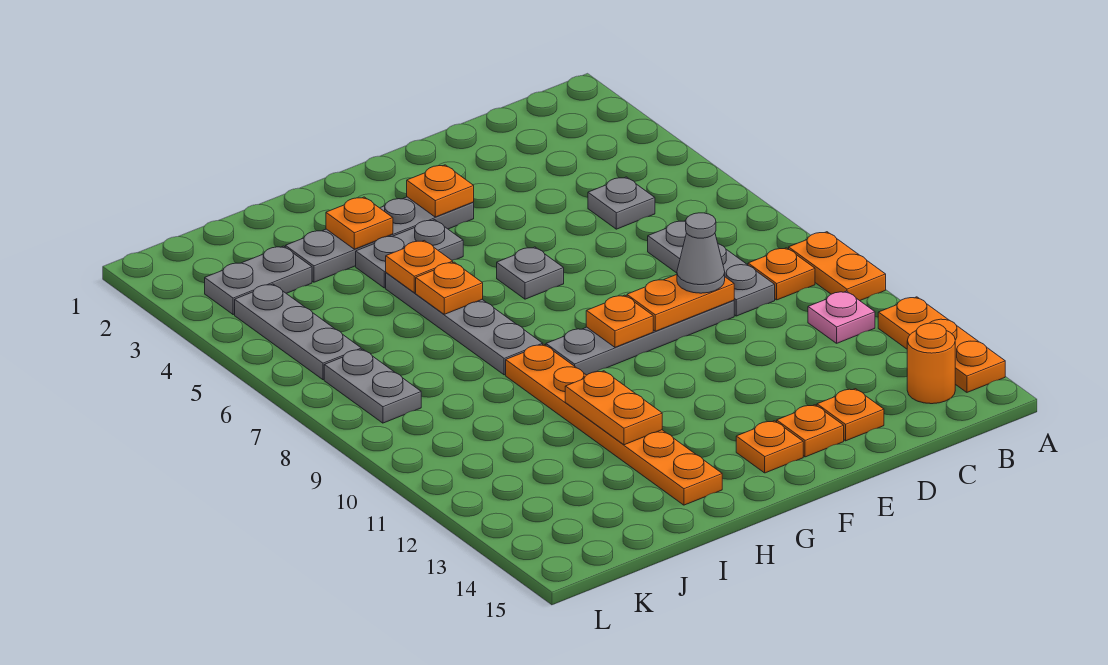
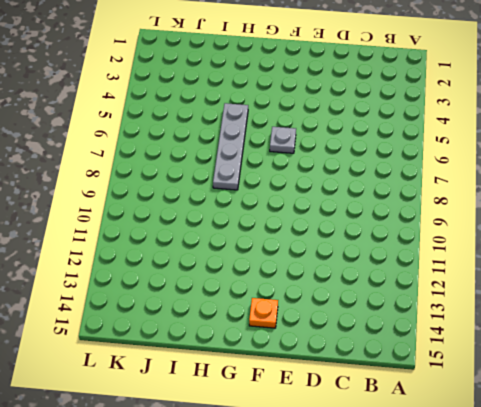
none -> orange plate A9:A10 level 1
none -> orange plate A12:A14 level 1
none -> orange plate B9 level 1

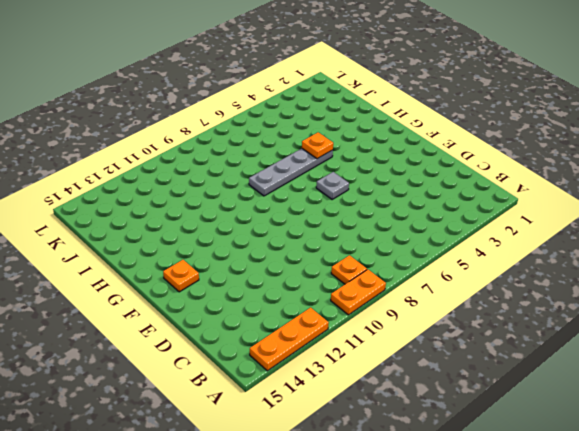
none -> pink plate B11 level 1
none -> orange round brick B14 level 1
none -> grey plate C5 level 1

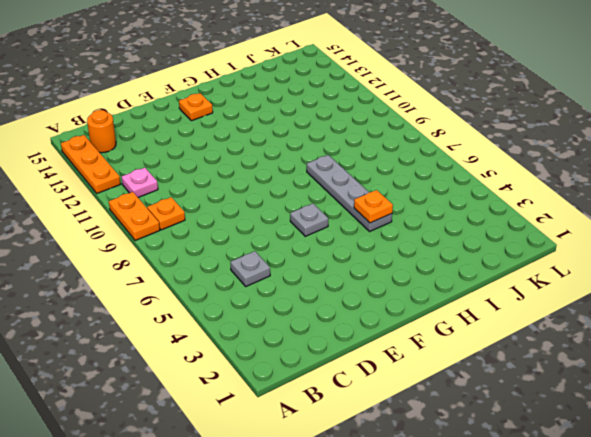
none -> grey plate C7:C9 level 1
none -> grey plate D9:G9 level 1
none -> orange plate D14 level 1

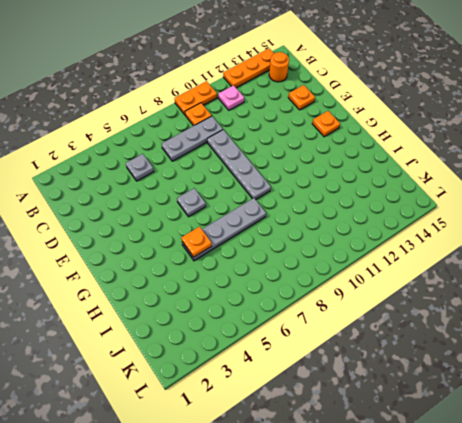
none -> orange plate E14 level 1
none -> grey plate F3:I3 level 1
none -> grey plate G4:H4 level 1

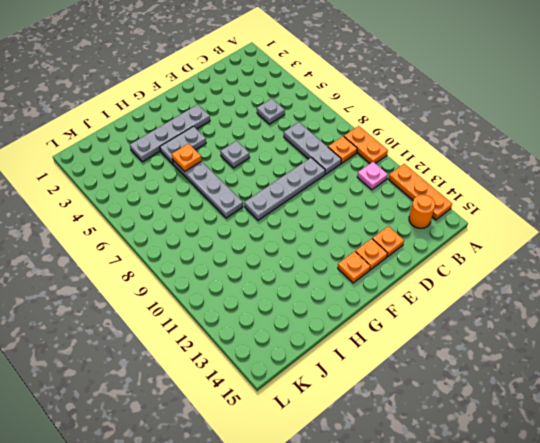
none -> orange plate H9:H14 level 1
none -> grey plate J3:K3 level 1
none -> grey plate K4:K6 level 1

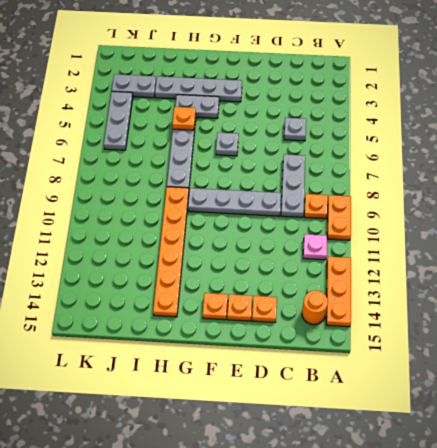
none -> grey plate K7:K8 level 1
none -> orange plate D9:E9 level 2
none -> orange plate F3 level 2

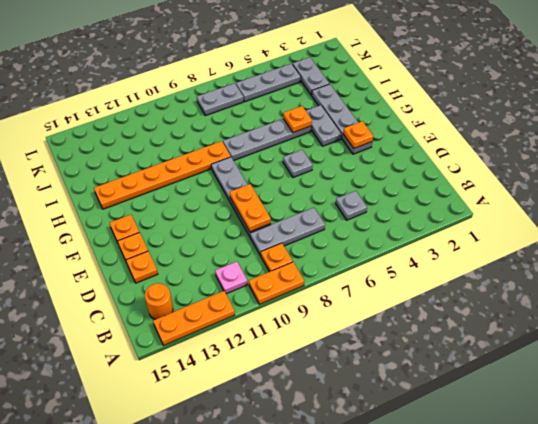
none -> orange plate F9 level 2
none -> orange plate H3 level 2
none -> orange plate H6 level 2

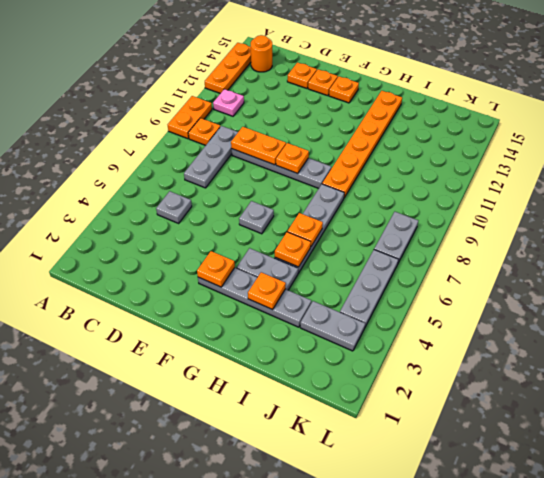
none -> orange plate H11:H12 level 2
none -> grey cone D9 level 3

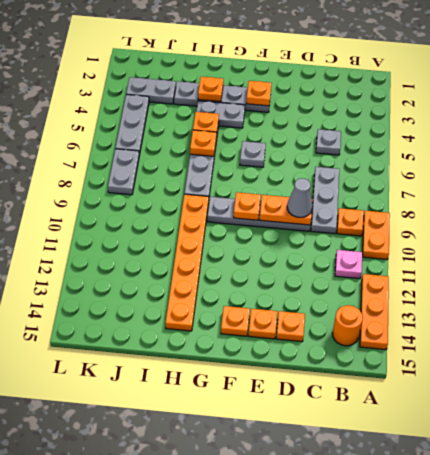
none -> orange plate H11:H12 level 2

